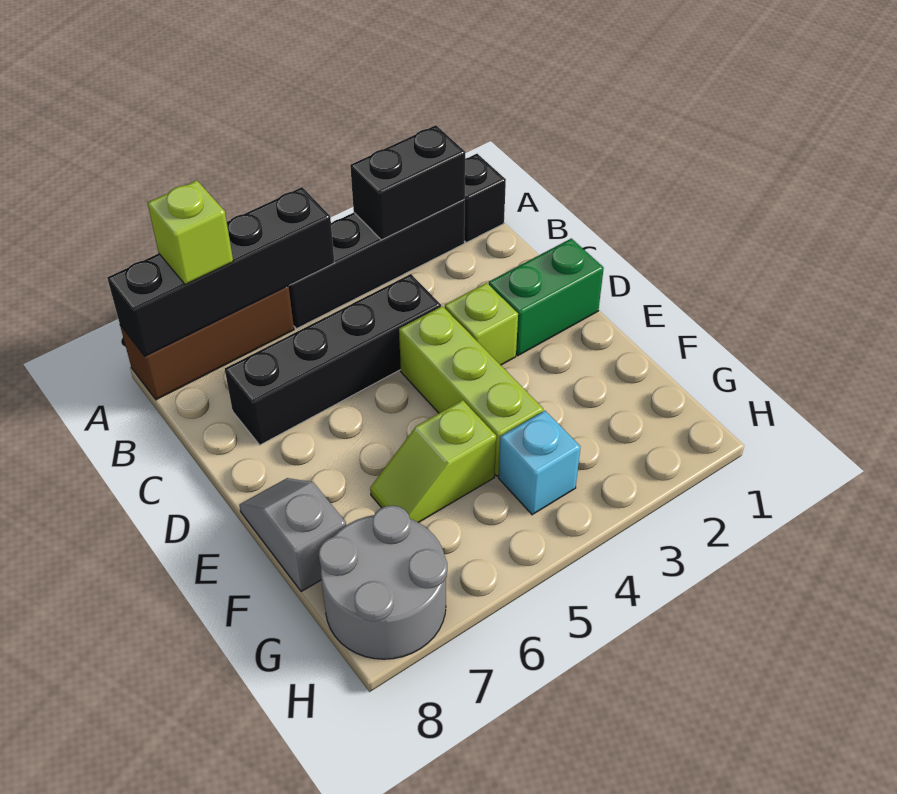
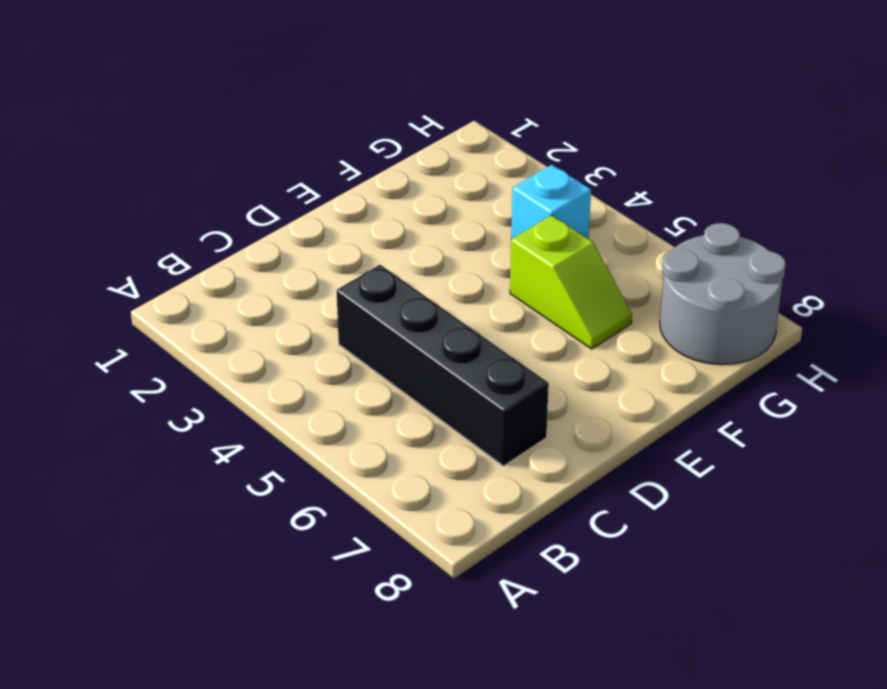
none -> black brick A1 level 1
none -> black brick A2:A5 level 1
none -> brown brick A6:A8 level 1

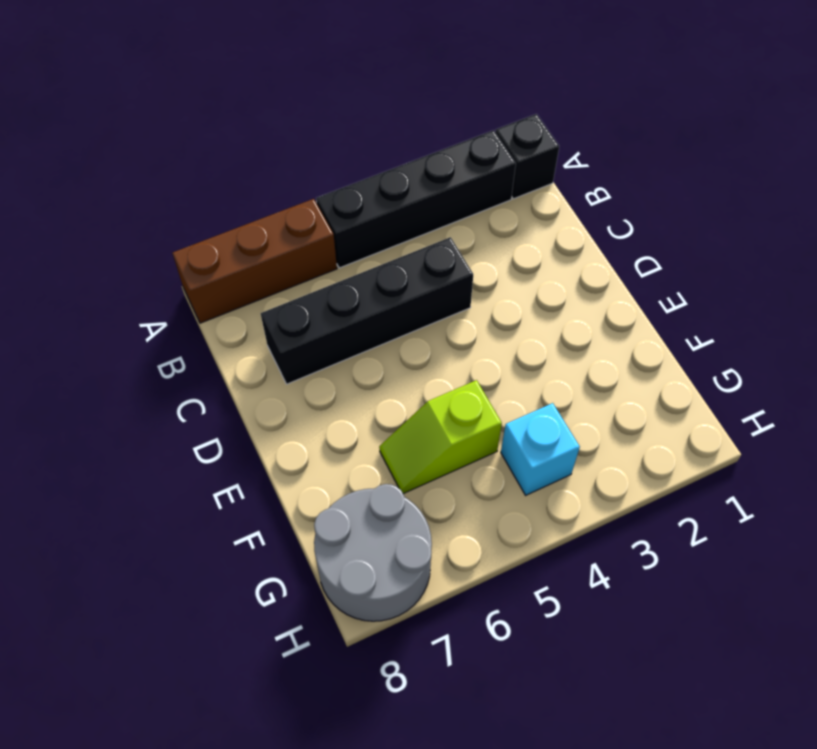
none -> green brick D1:D2 level 1
none -> lime brick D3 level 1
none -> lime brick D4:F4 level 1

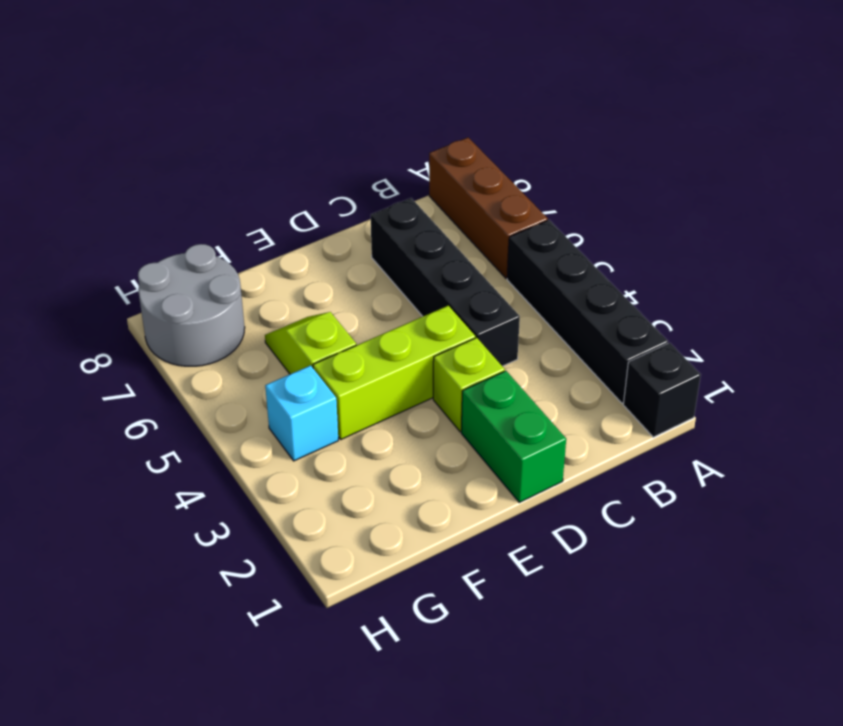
none -> grey slope E8:F8 level 1 top F
none -> black brick A2:A3 level 2
none -> black brick A5:A8 level 2

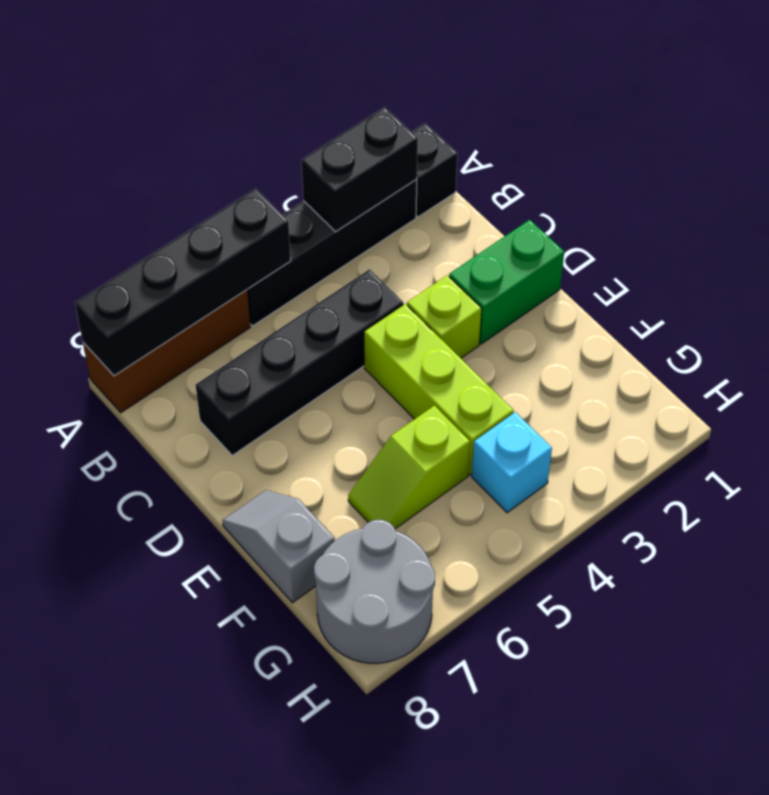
none -> lime brick A7 level 3

